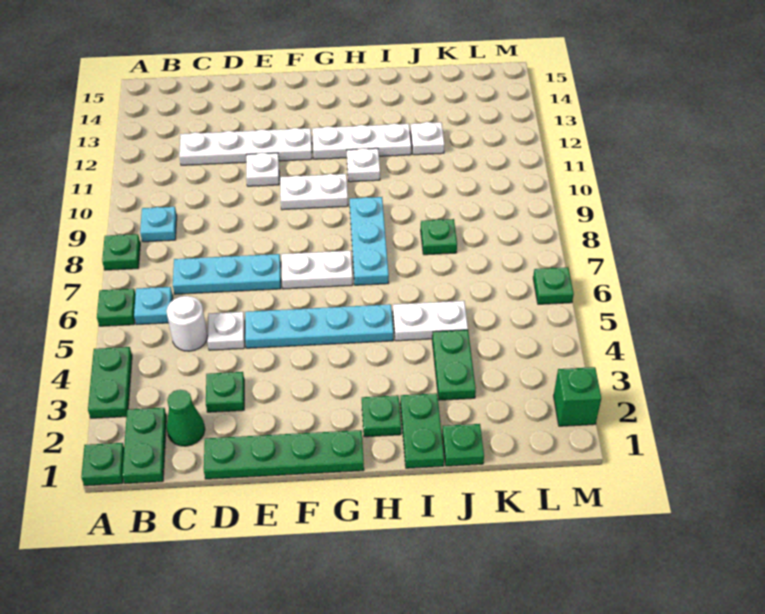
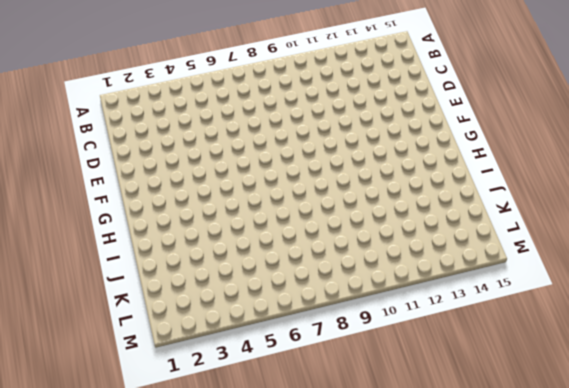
none -> green plate A1 level 1
none -> green plate A3:A4 level 1
none -> green plate A6 level 1
none -> green plate A8 level 1

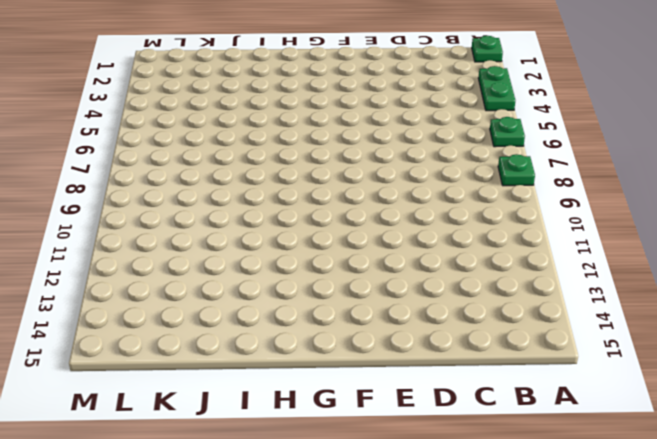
none -> green plate B1:B2 level 1
none -> cyan plate B6 level 1
none -> cyan plate B9 level 1
none -> green cone C2 level 1

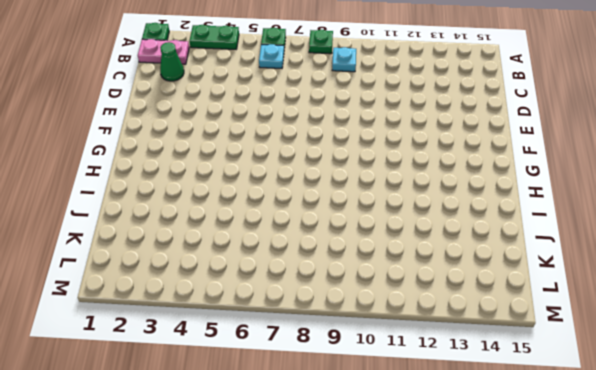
pink plate B1:B2 level 1 -> green plate B1:B2 level 1
none -> white round brick C5 level 1
none -> cyan plate C7:E7 level 1
none -> white plate C12:F12 level 1
none -> green plate D1:G1 level 1

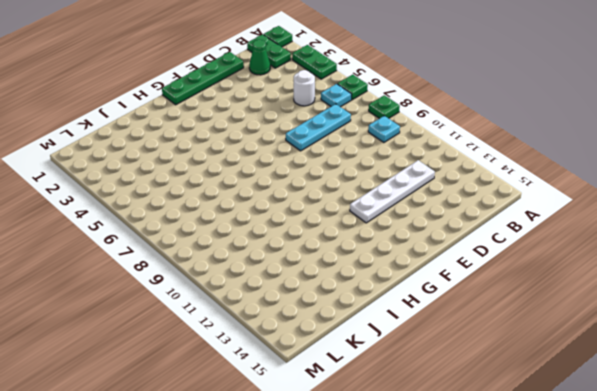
none -> green plate D3 level 1
none -> white plate D5 level 1
none -> cyan plate E5:H5 level 1
none -> white plate E11 level 1

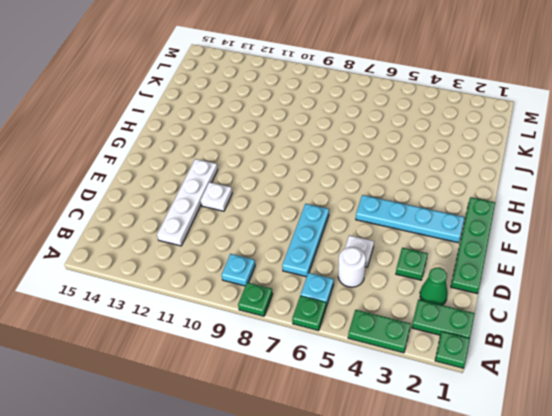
cyan plate F2:F5 level 1 -> cyan plate E5:H5 level 1
none -> white plate F7:G7 level 1
none -> white plate F10:G10 level 1
none -> white plate G12:I12 level 1
none -> green plate H2 level 1

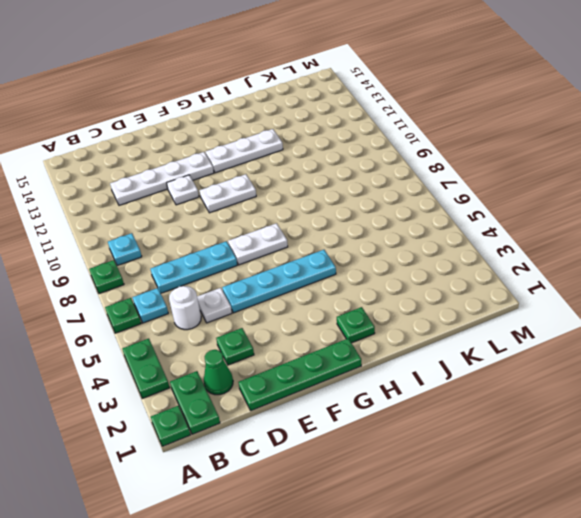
none -> cyan plate H7:H9 level 1
none -> white plate H11 level 1
none -> green plate I1:I2 level 1
none -> white plate I5:J5 level 1

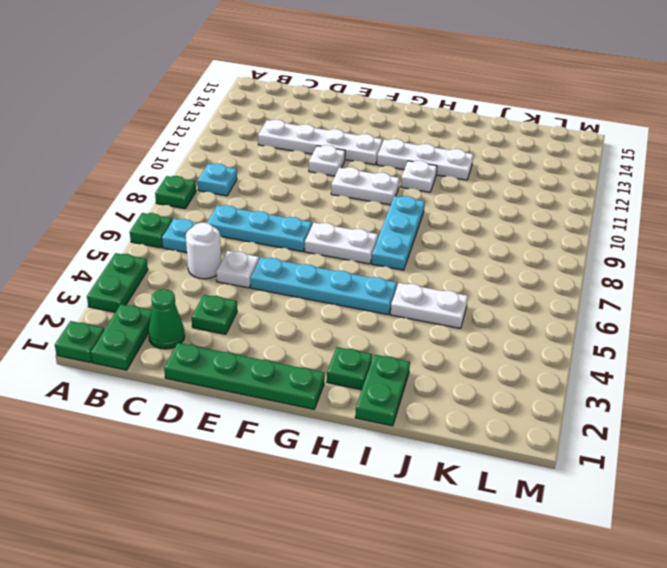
none -> green plate J1 level 1
none -> green plate J3:J4 level 1
none -> green plate J8 level 1
none -> white plate J12 level 1

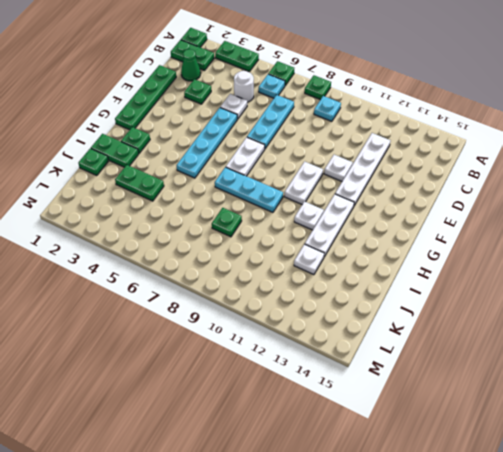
none -> white plate I5:J5 level 1
none -> green brick M2 level 1
none -> green plate M6 level 1

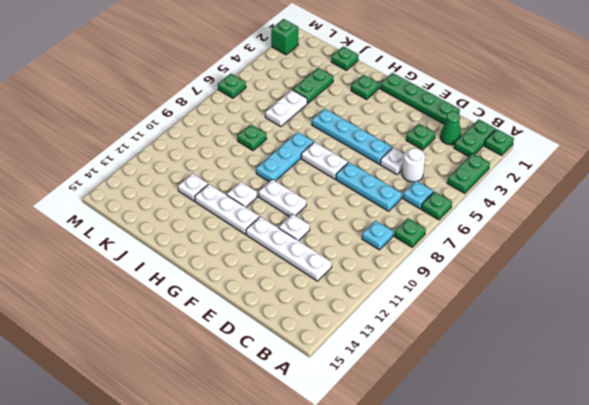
white plate J5:J6 level 1 -> white plate I5:J5 level 1
none -> green plate I1:I2 level 1

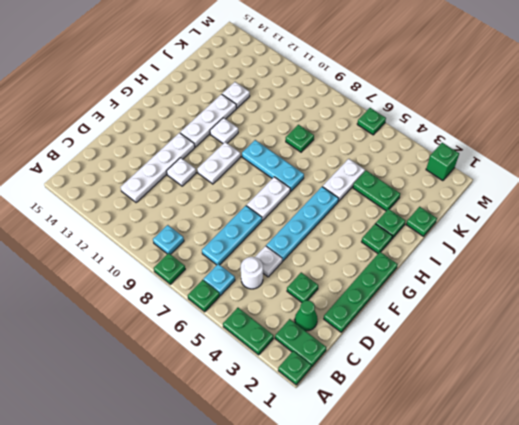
green plate I2 level 1 -> green plate I1:I2 level 1

